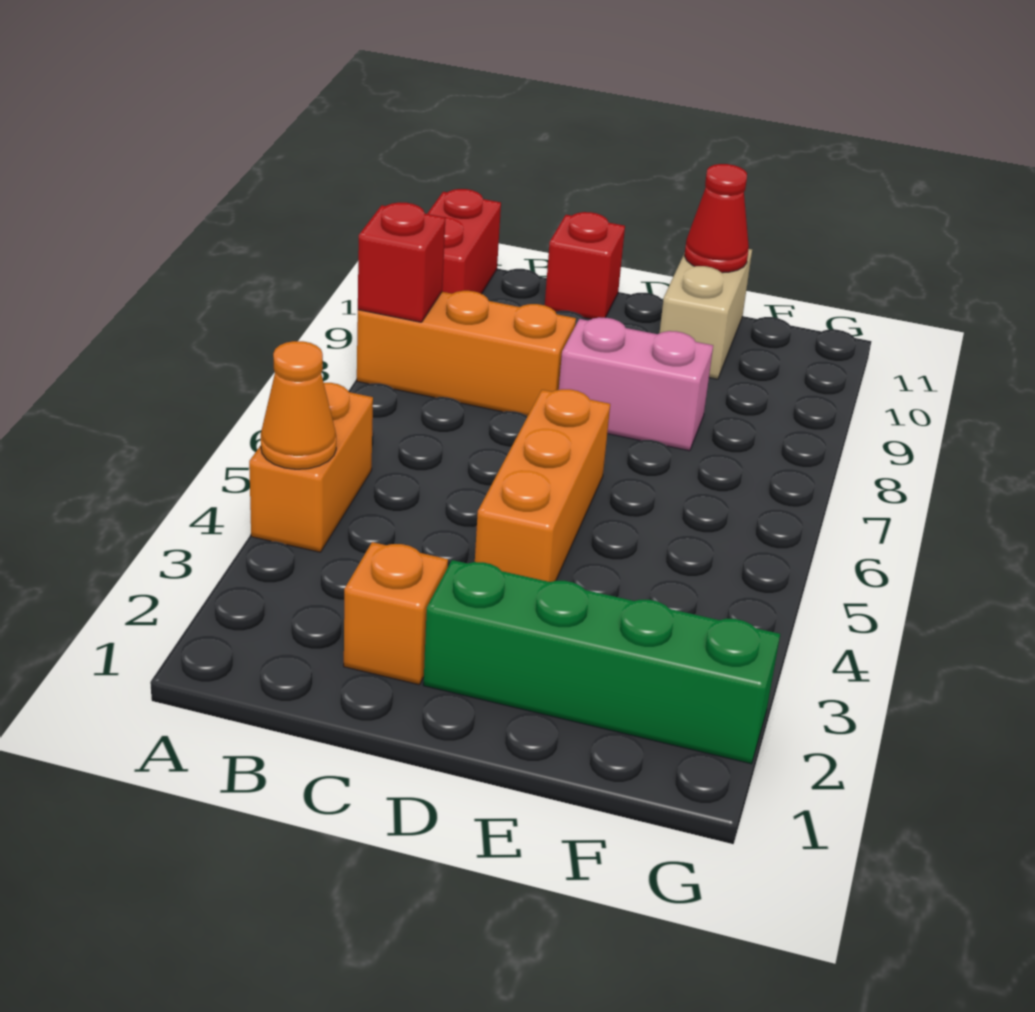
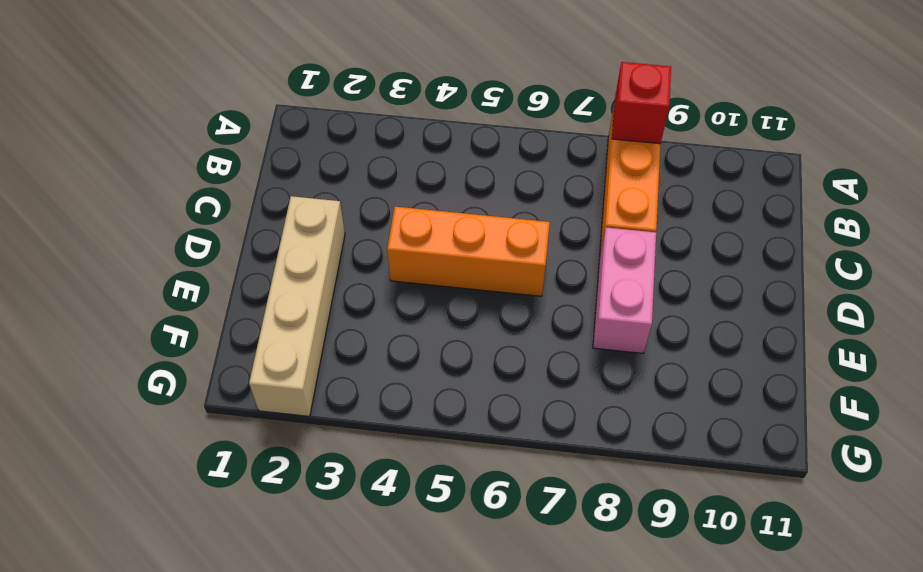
tan brick D2:G2 level 1 -> green brick D2:G2 level 1
none -> orange brick A4:A5 level 1
none -> red brick A10:A11 level 1
none -> orange brick C2 level 1

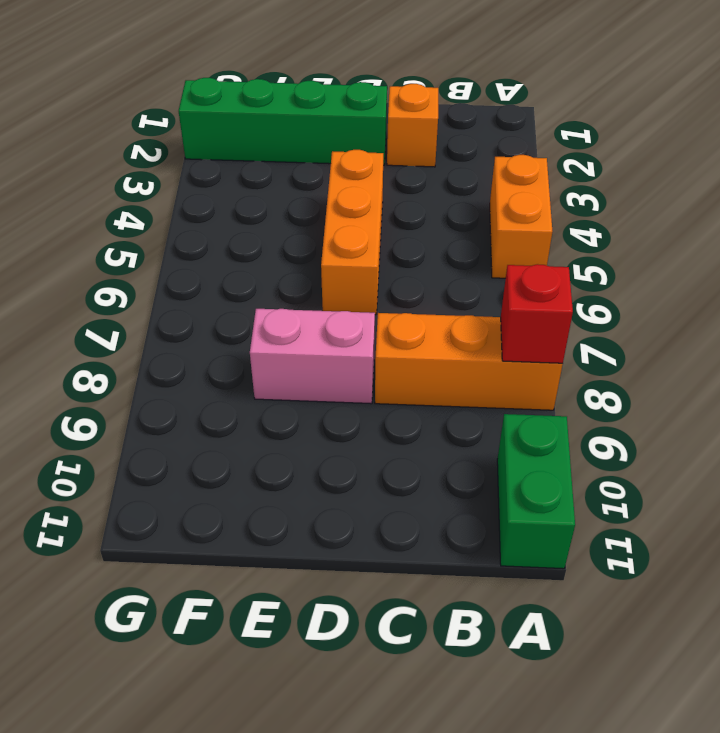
green brick A10:A11 level 1 -> red brick A10:A11 level 1
none -> red brick C11 level 1
none -> tan brick E10:E11 level 1
none -> orange cone A4 level 2

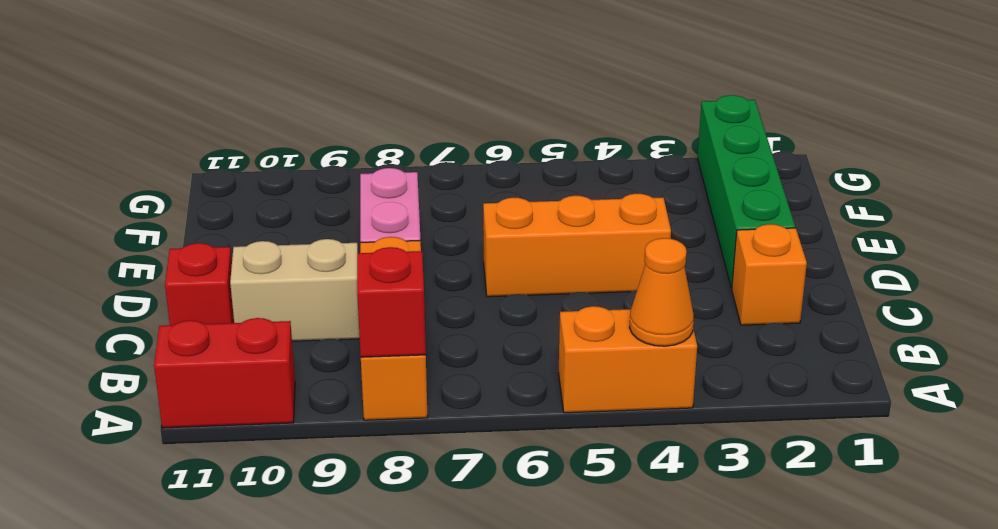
tan brick C9:C10 level 1 -> tan brick E10:E11 level 1
none -> red cone E11 level 2

